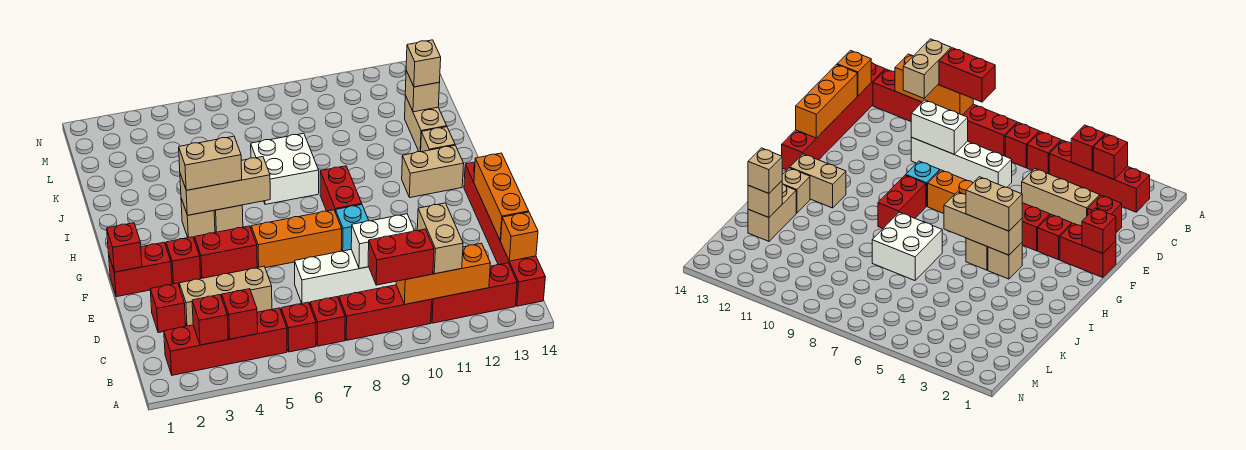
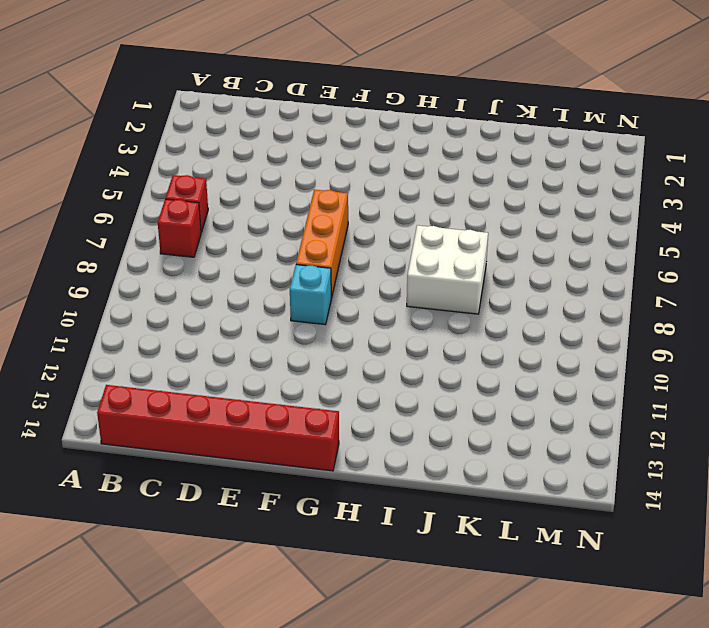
none -> red brick B2:B5 level 1
none -> red brick B8:B10 level 1
none -> red brick B11:B13 level 1
none -> red brick D2 level 1

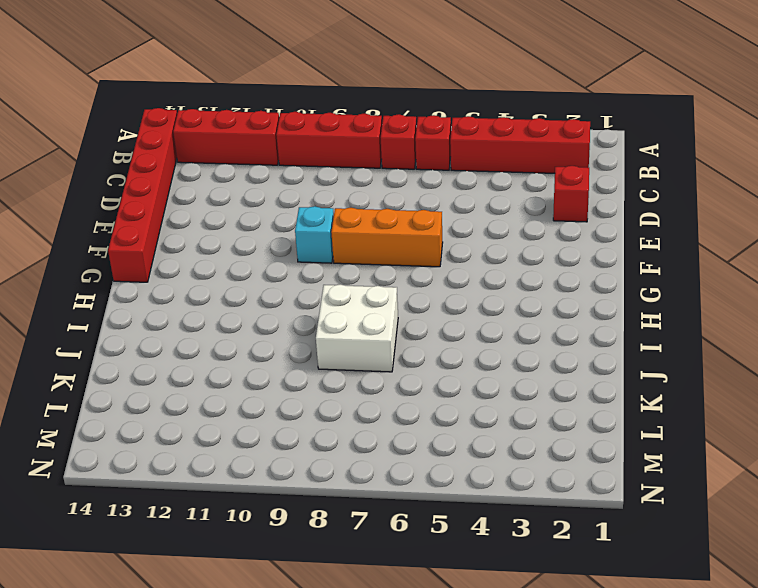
none -> tan brick D3:D5 level 1
none -> white brick D7:D10 level 1
none -> red brick F1:F2 level 1
none -> red brick F3 level 1

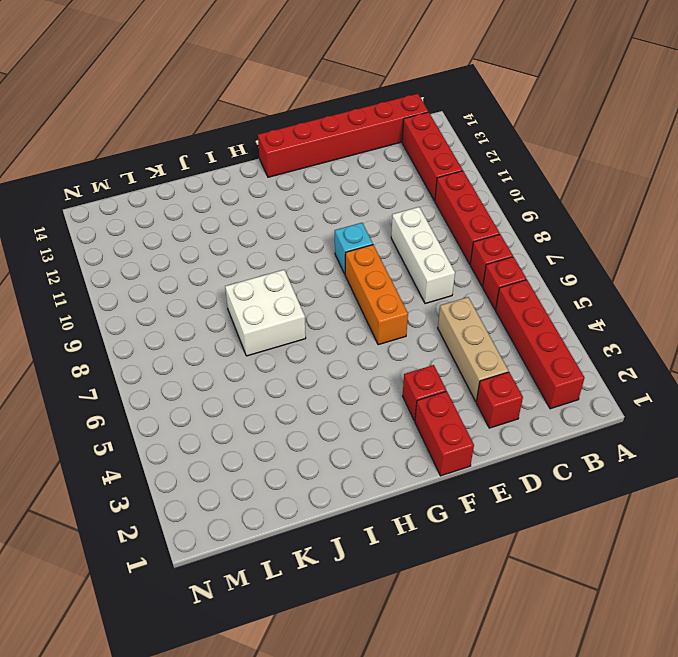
white brick D7:D9 level 1 -> white brick D7:D10 level 1
none -> red brick F4:F5 level 1
none -> red brick G9:H9 level 1
none -> tan brick H4 level 1
none -> tan brick H5 level 1

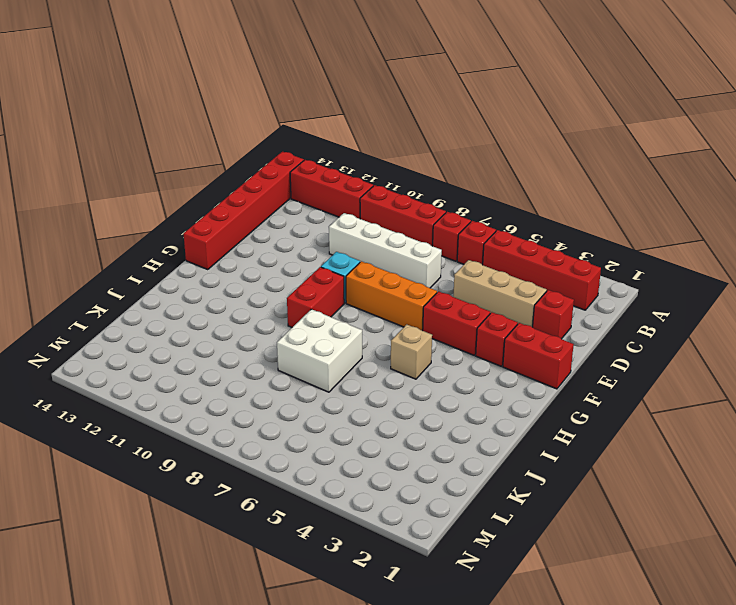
none -> tan brick H4 level 1
none -> tan brick H12:H13 level 1
none -> tan brick I13 level 1
none -> tan brick J13:K13 level 1

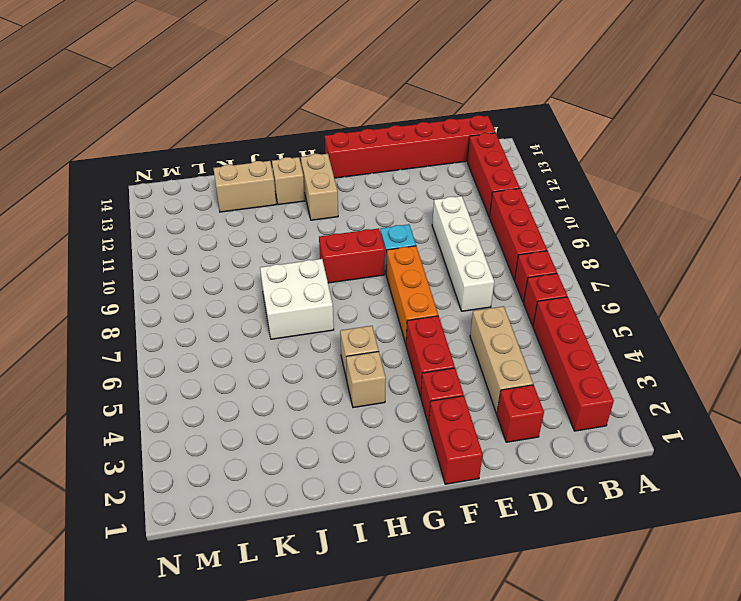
none -> red brick B3 level 2
none -> red brick B4 level 2
none -> orange brick B10:B12 level 2
none -> orange brick C14 level 2

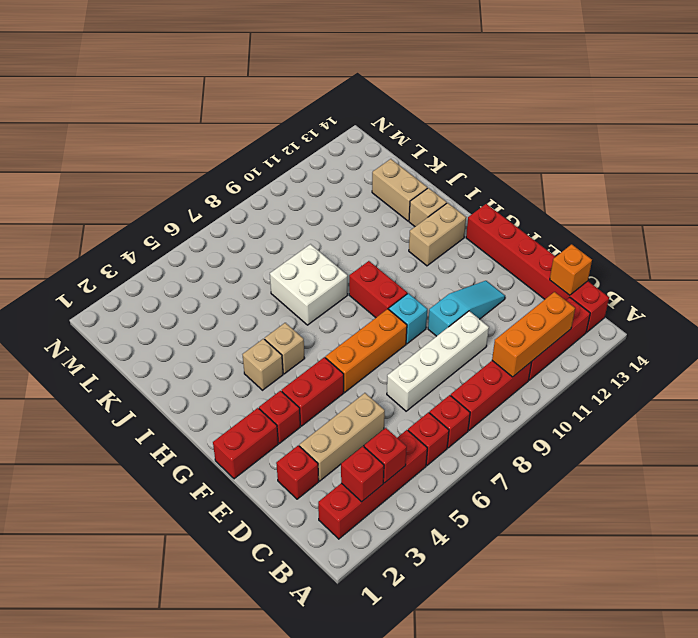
cyan slope E10:E12 level 1 top 10 -> none
none -> white brick D9:D10 level 2
none -> orange brick D14:F14 level 2
none -> red brick F1 level 2
none -> tan brick H4:H6 level 2

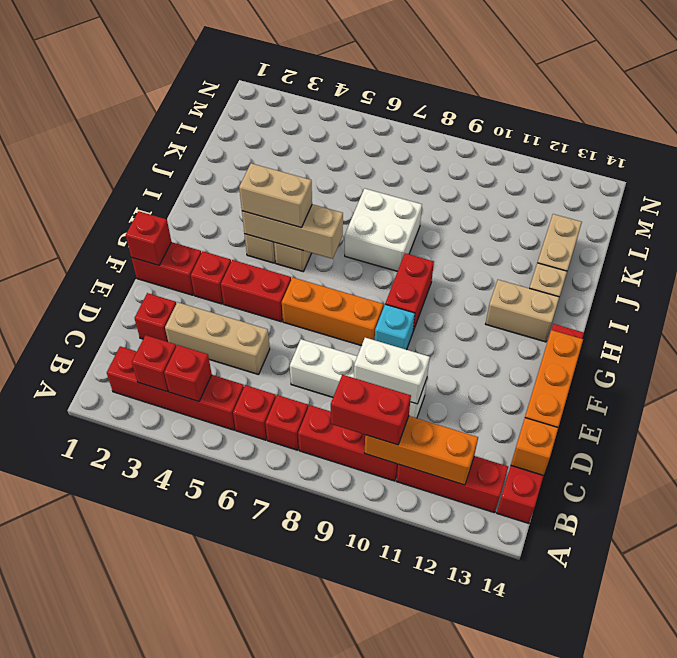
none -> tan brick K13 level 2
none -> tan brick B11:C11 level 3
none -> tan brick K13 level 3

